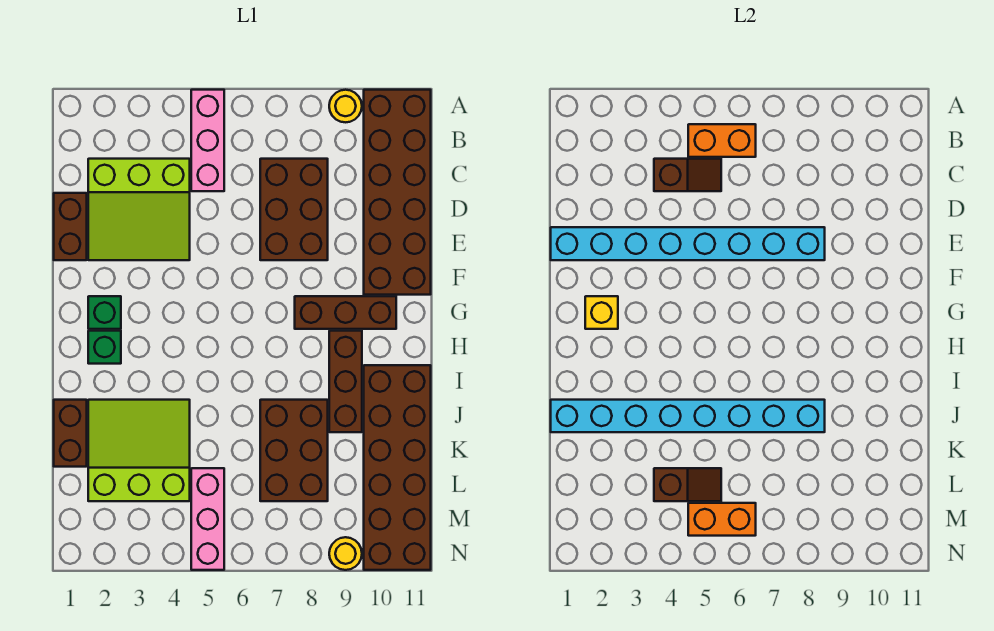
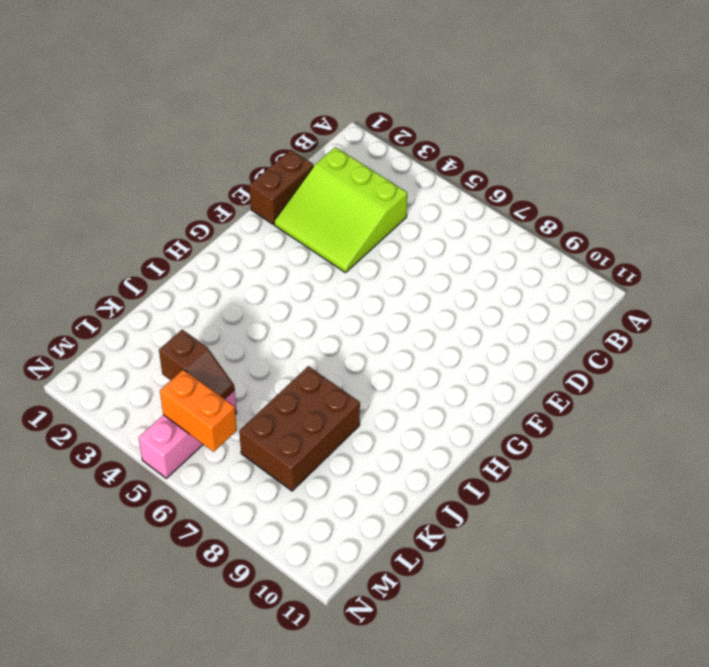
none -> pink brick A5:C5 level 1
none -> yellow round brick A9 level 1
none -> brown brick A10:F11 level 1

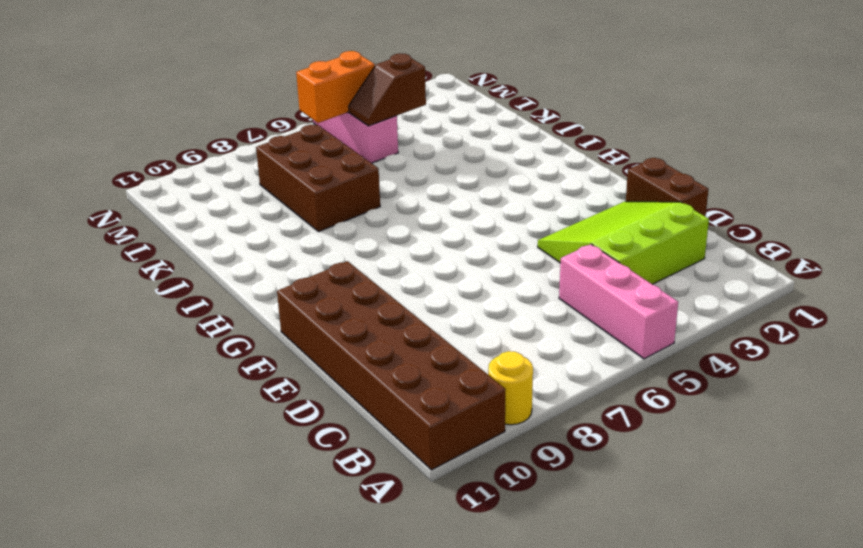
none -> brown brick C7:E8 level 1
none -> green brick G2 level 1
none -> brown brick G8:G10 level 1

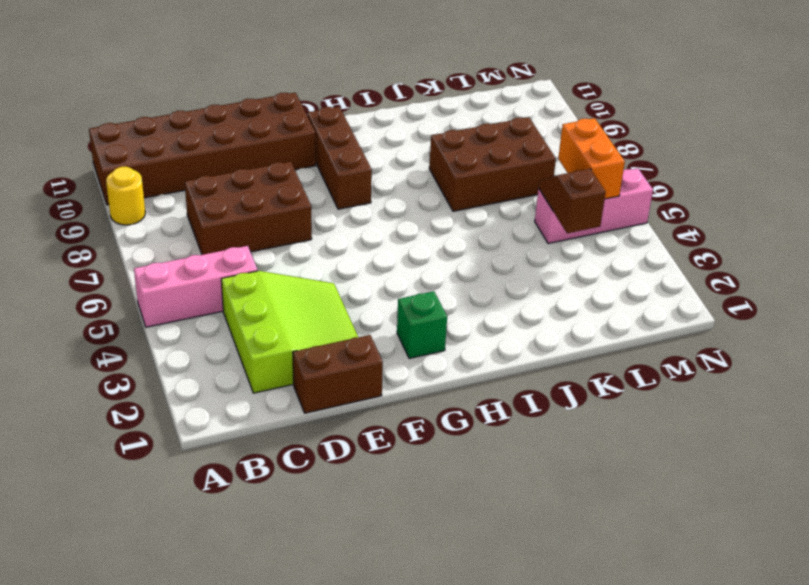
none -> green brick H2 level 1
none -> brown brick H9:J9 level 1
none -> brown brick I10:N11 level 1

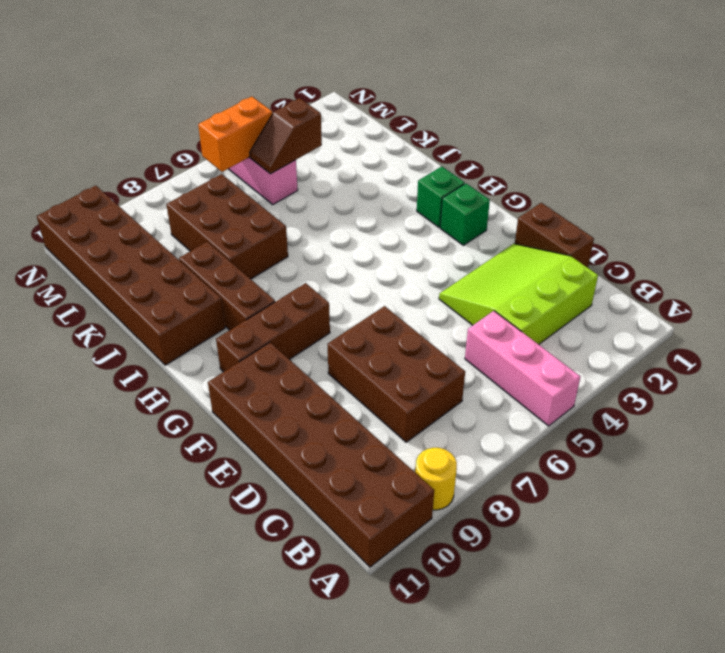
none -> brown brick J1:K1 level 1
none -> lime slope J2:L4 level 1 top L
none -> yellow round brick N9 level 1

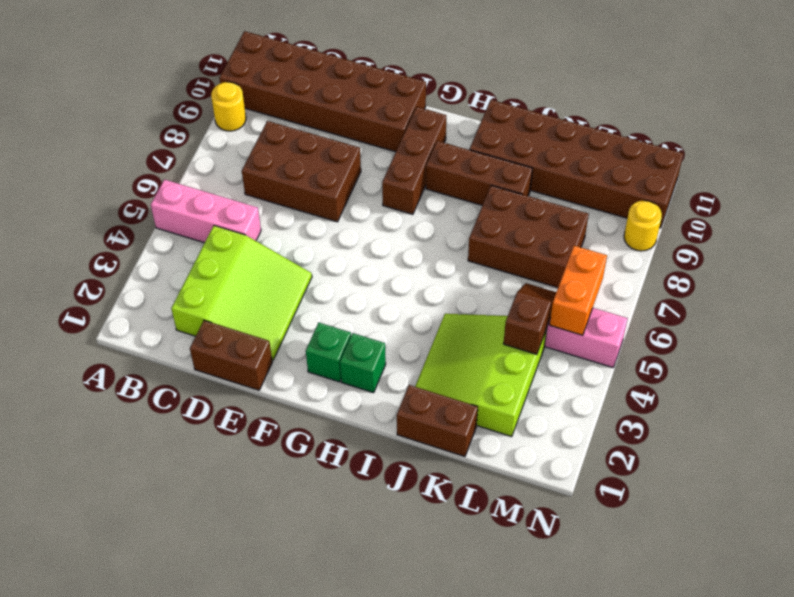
none -> orange brick B5:B6 level 2
none -> brown slope C4:C5 level 2 top 4
none -> cyan brick E1:E8 level 2

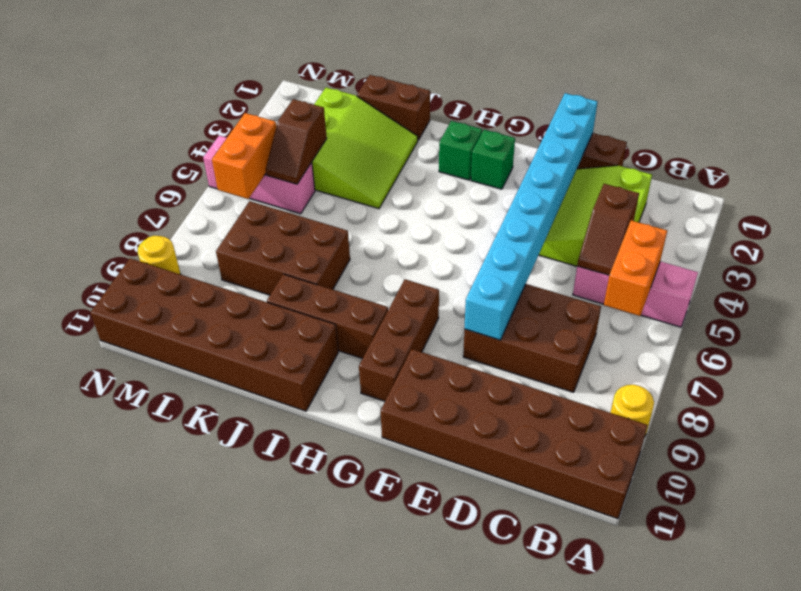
none -> yellow brick G2 level 2
none -> cyan brick J1:J8 level 2

